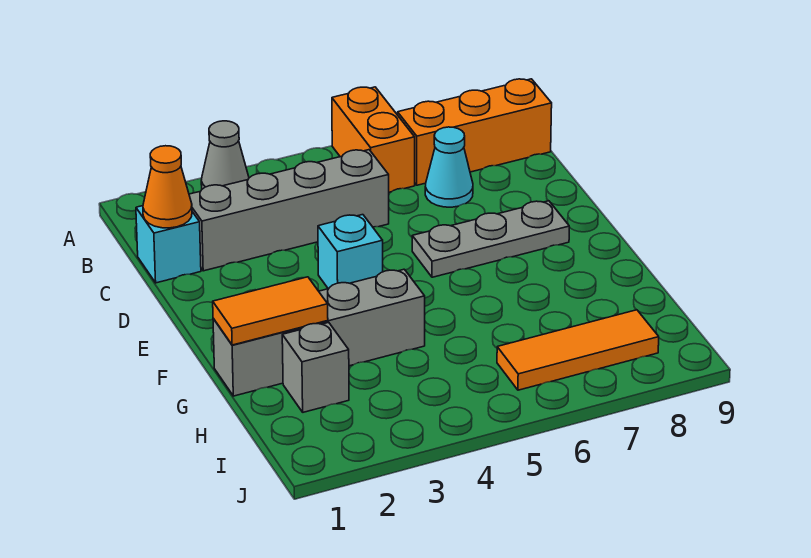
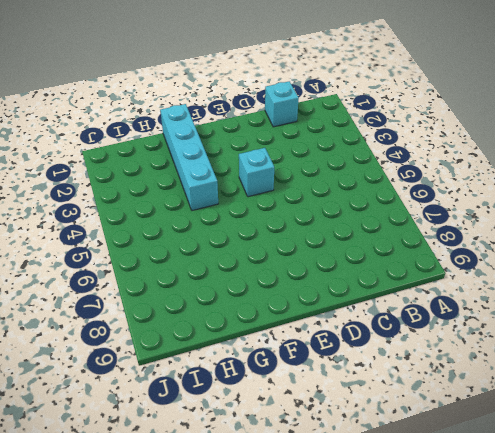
cyan brick G1:G4 level 1 -> grey brick G1:G4 level 1
none -> grey cone A3 level 1
none -> orange brick A6:B6 level 1
none -> orange brick B7:B9 level 1

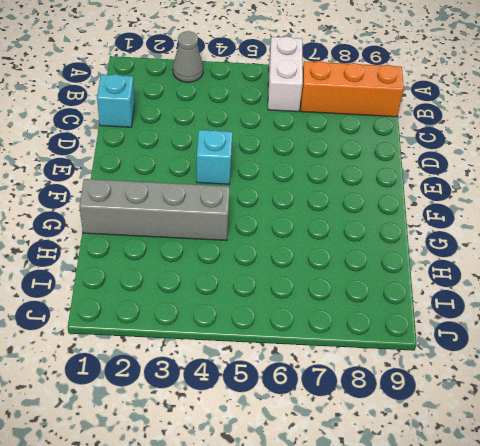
white brick A6:B6 level 1 -> orange brick A6:B6 level 1
none -> grey brick C2:C5 level 1
none -> cyan cone C7 level 1
none -> grey plate E6:E8 level 1

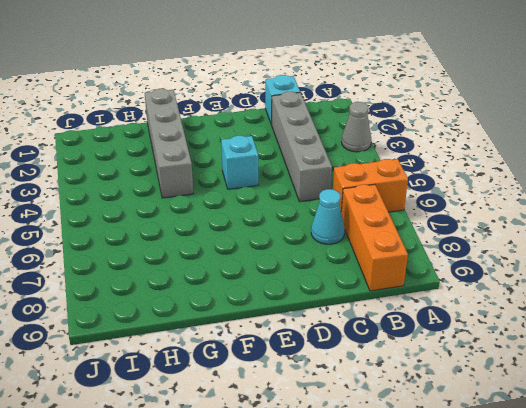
none -> grey plate E6:E8 level 1
none -> grey brick H2 level 1
none -> orange tile I6:I8 level 1

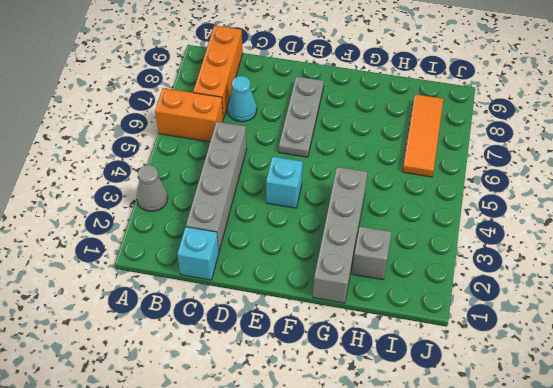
none -> orange cone C1 level 2
none -> orange tile G1:G2 level 2

